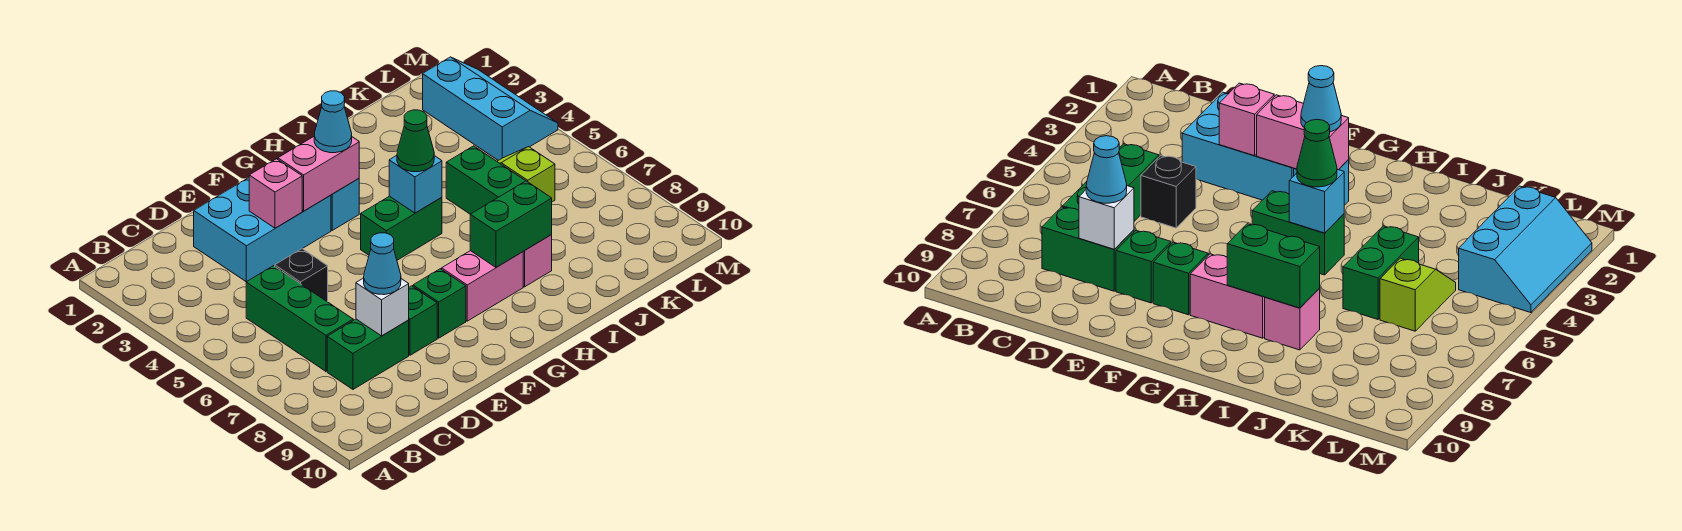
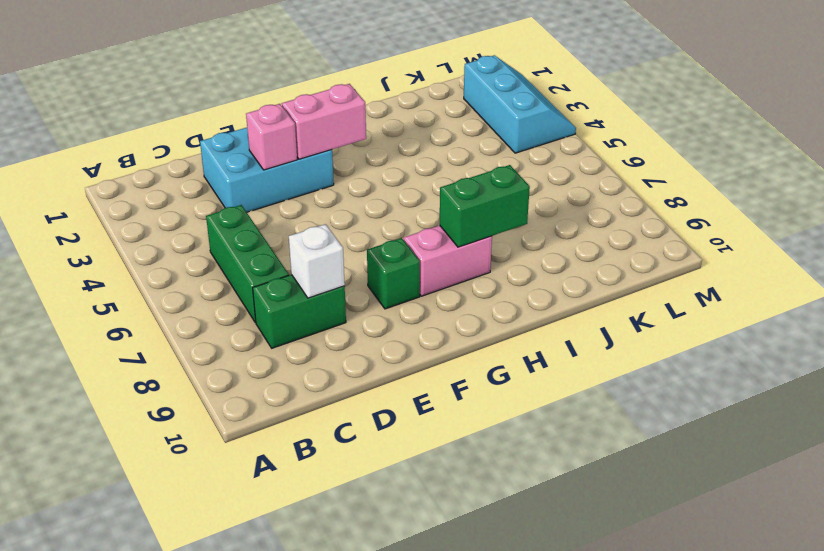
none -> black brick D5 level 1
none -> green brick E8 level 1
none -> cyan brick G3 level 1

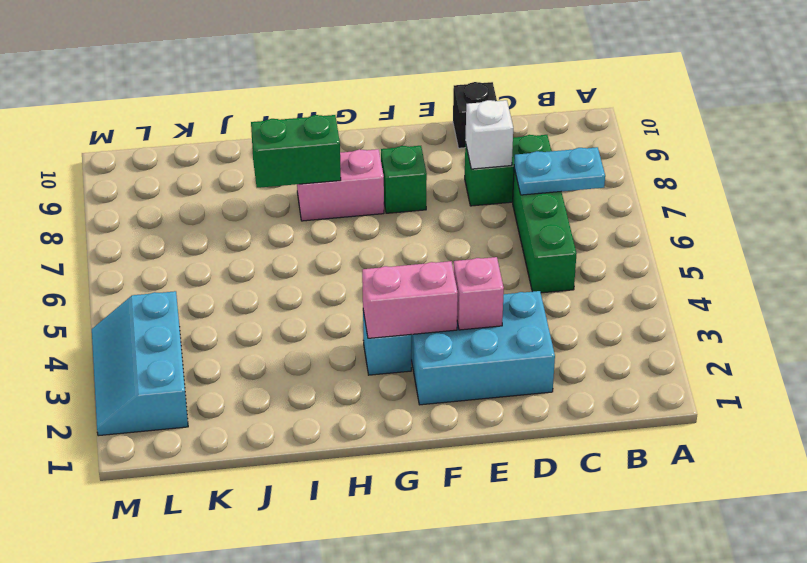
cyan plate B7:C7 level 2 -> none
black brick D10 level 1 -> black brick D5 level 1
none -> green brick E8 level 1
none -> green brick G5:H5 level 1
none -> pink brick I8 level 1

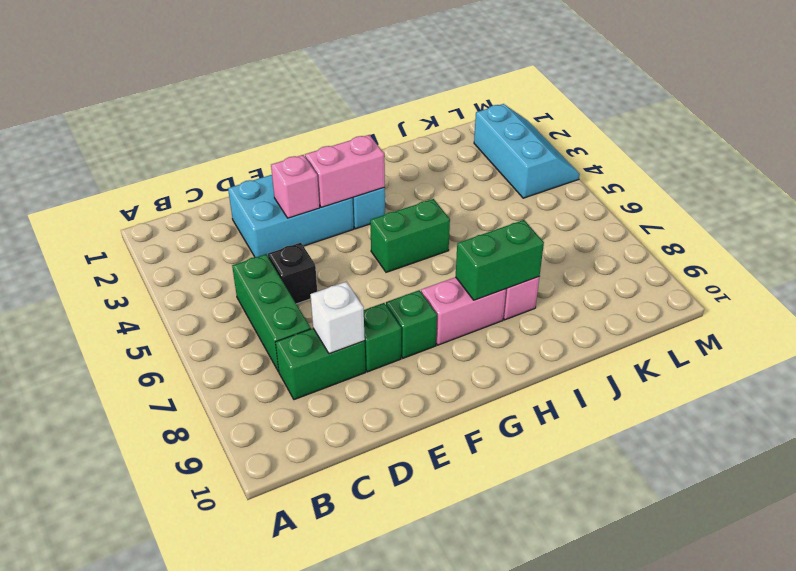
none -> green brick J5:J6 level 1
none -> lime slope K5:K6 level 1 top 6
none -> cyan brick H5 level 2

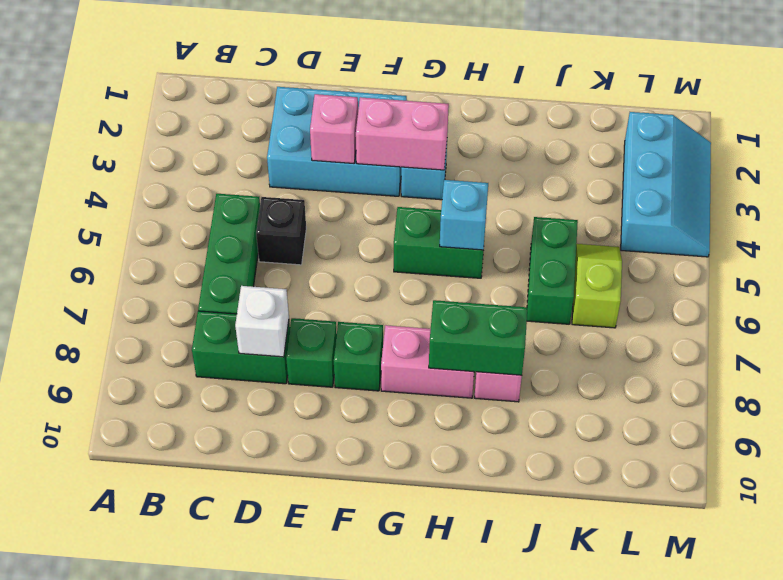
none -> cyan cone D8 level 3
none -> cyan cone G3 level 3
none -> green cone H5 level 3

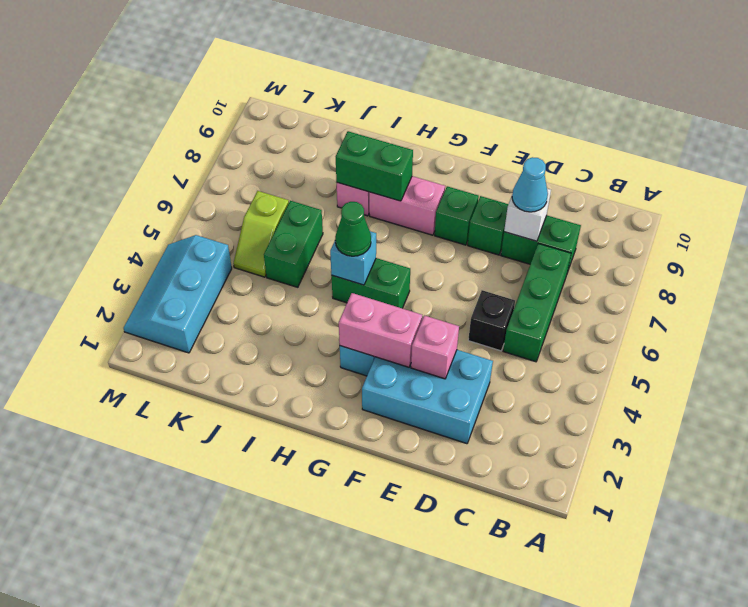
none -> cyan cone G3 level 3

